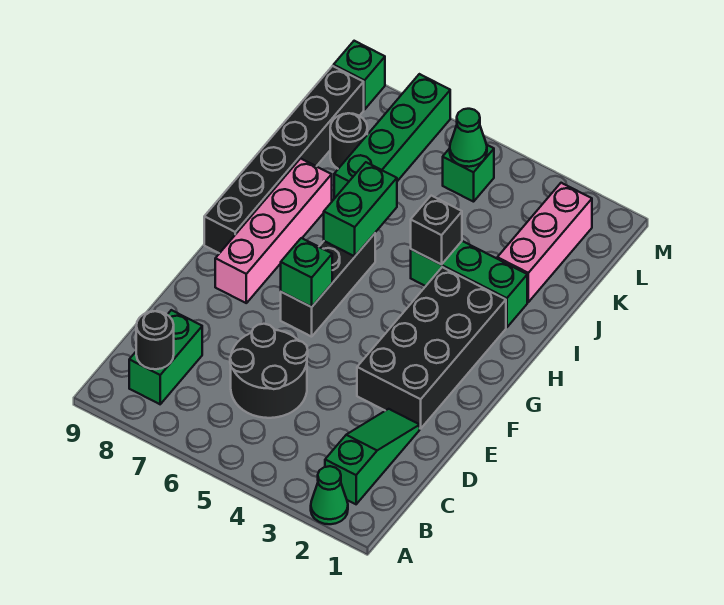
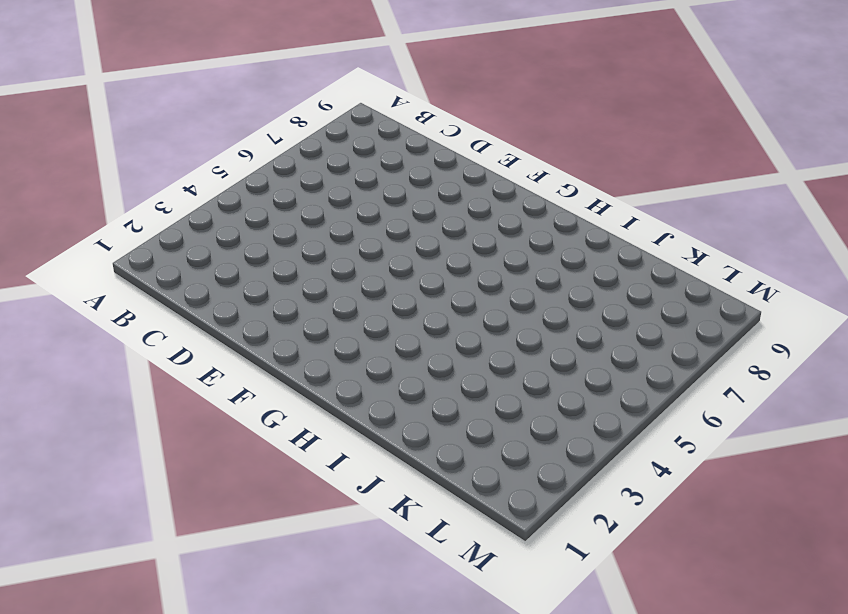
none -> green cone A2 level 1
none -> green slope B2:D2 level 1 top B
none -> green brick B8:C8 level 1

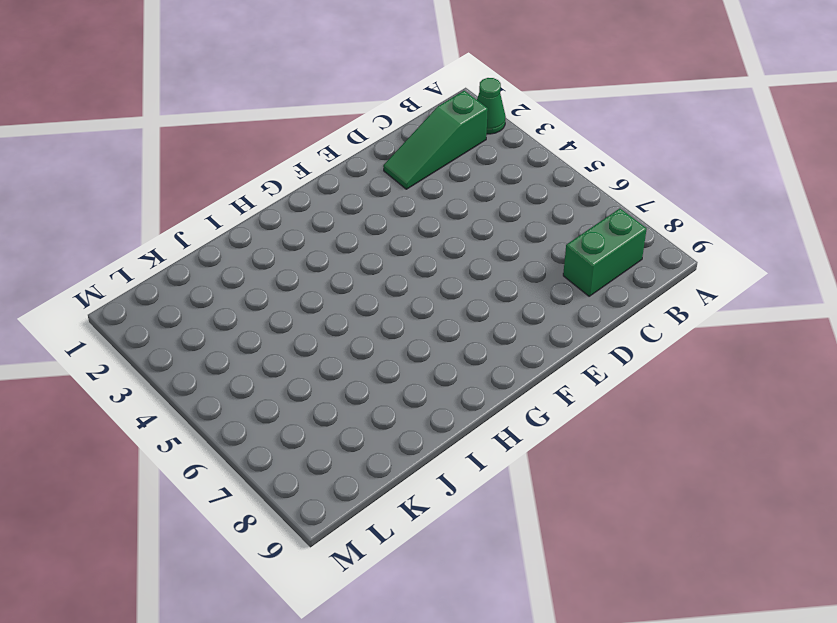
none -> black round brick C5:D6 level 1
none -> black brick E2:H3 level 1
none -> black brick F6:H6 level 1

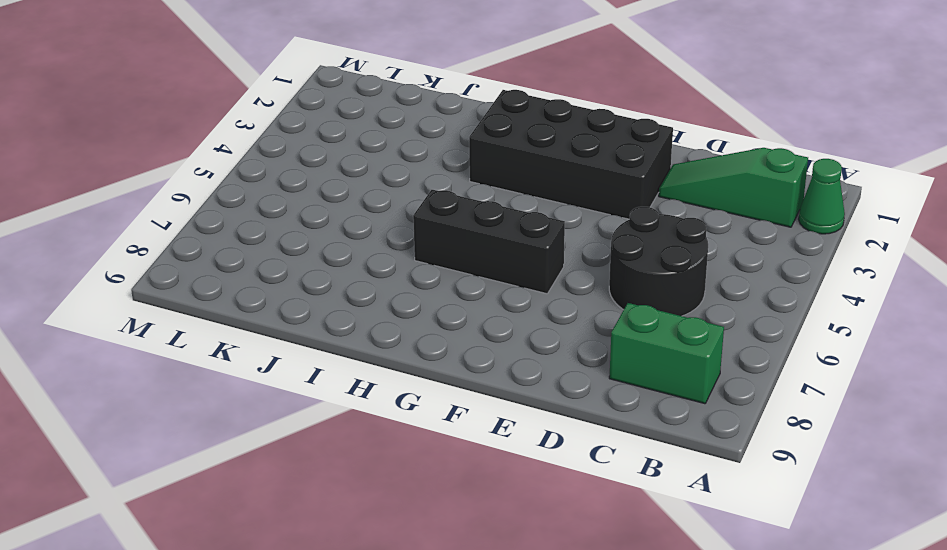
none -> pink brick F8:I8 level 1
none -> black brick G9:L9 level 1
none -> green brick I2:I4 level 1

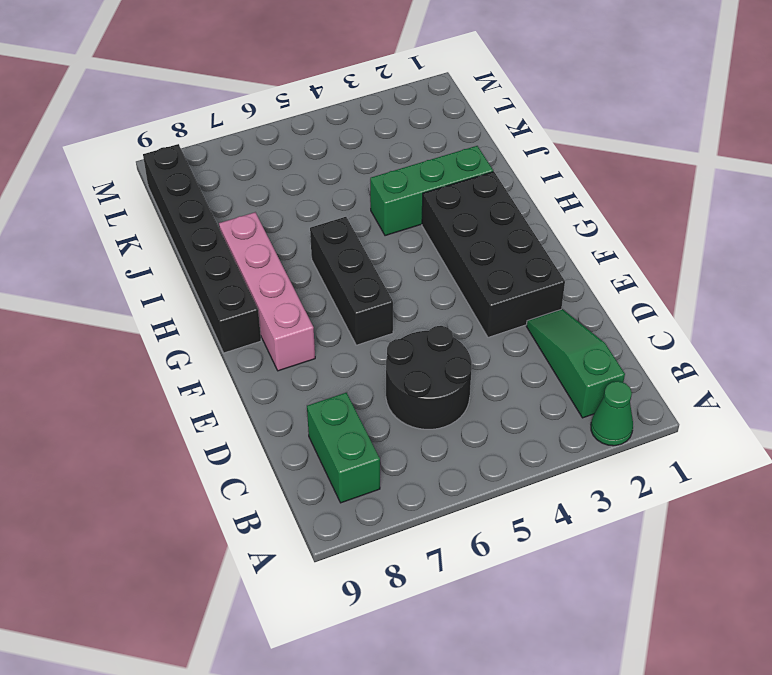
none -> pink brick J2:L2 level 1
none -> green brick J7:M7 level 1
none -> black round brick K8 level 1

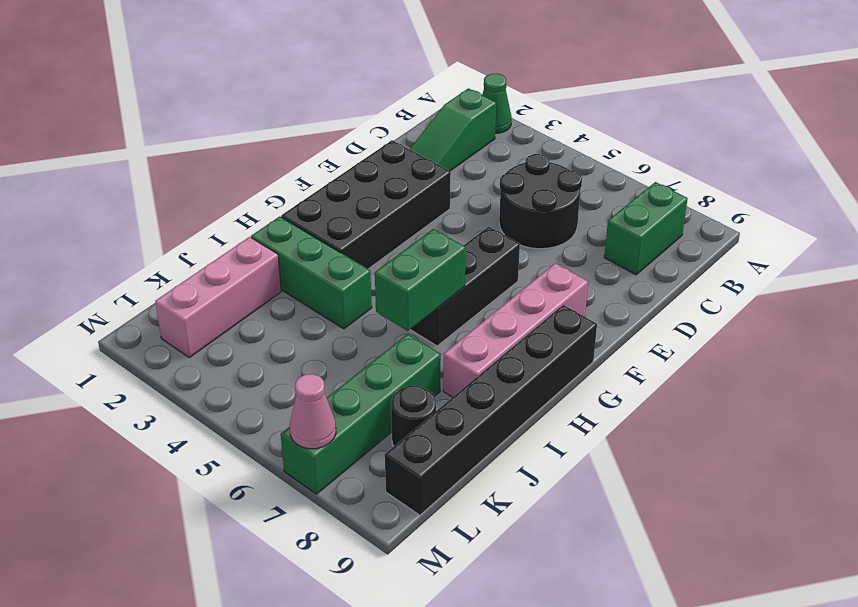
pink cone M7 level 2 -> none
none -> green brick L5 level 1
none -> green brick M9 level 1
none -> black round brick B8 level 2

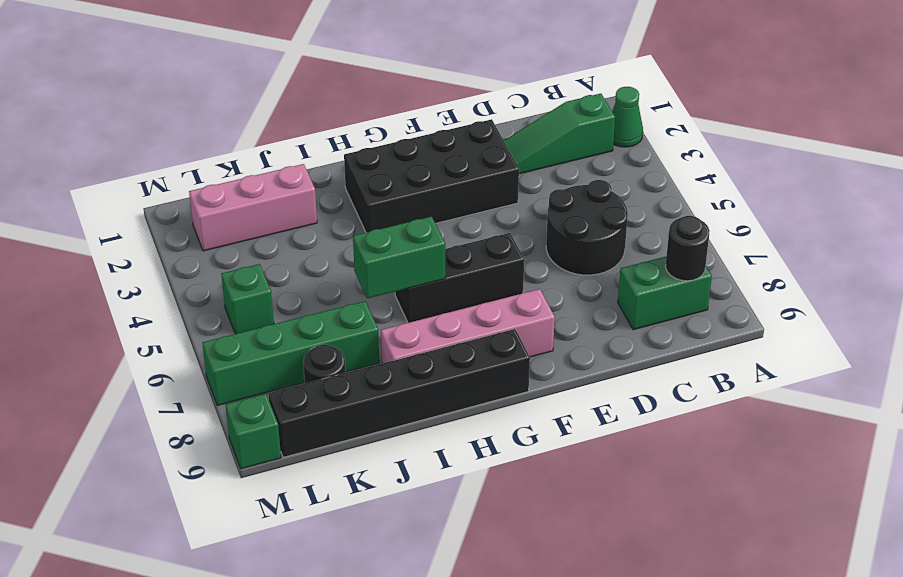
none -> green brick I2:I4 level 1
none -> green brick F6 level 2
none -> black brick I4 level 2

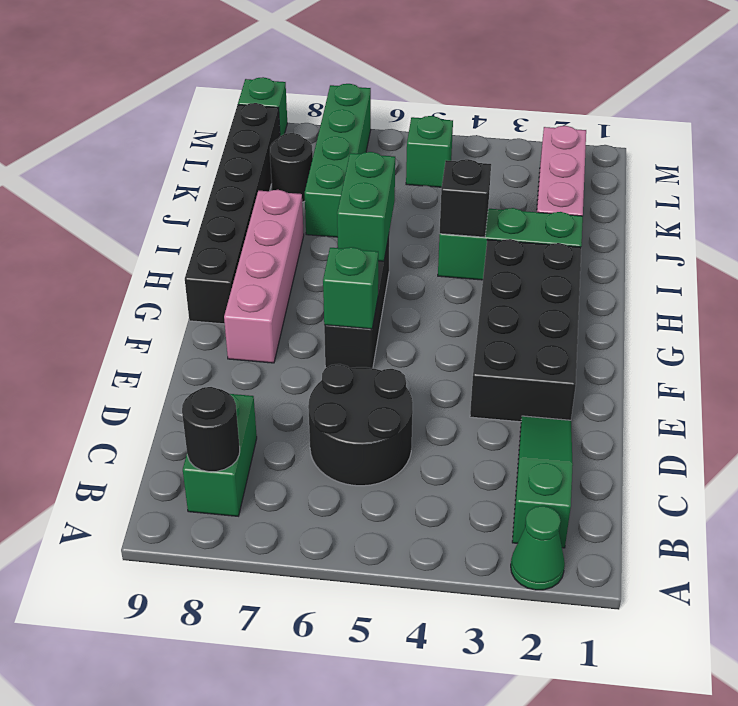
none -> green cone L5 level 2

